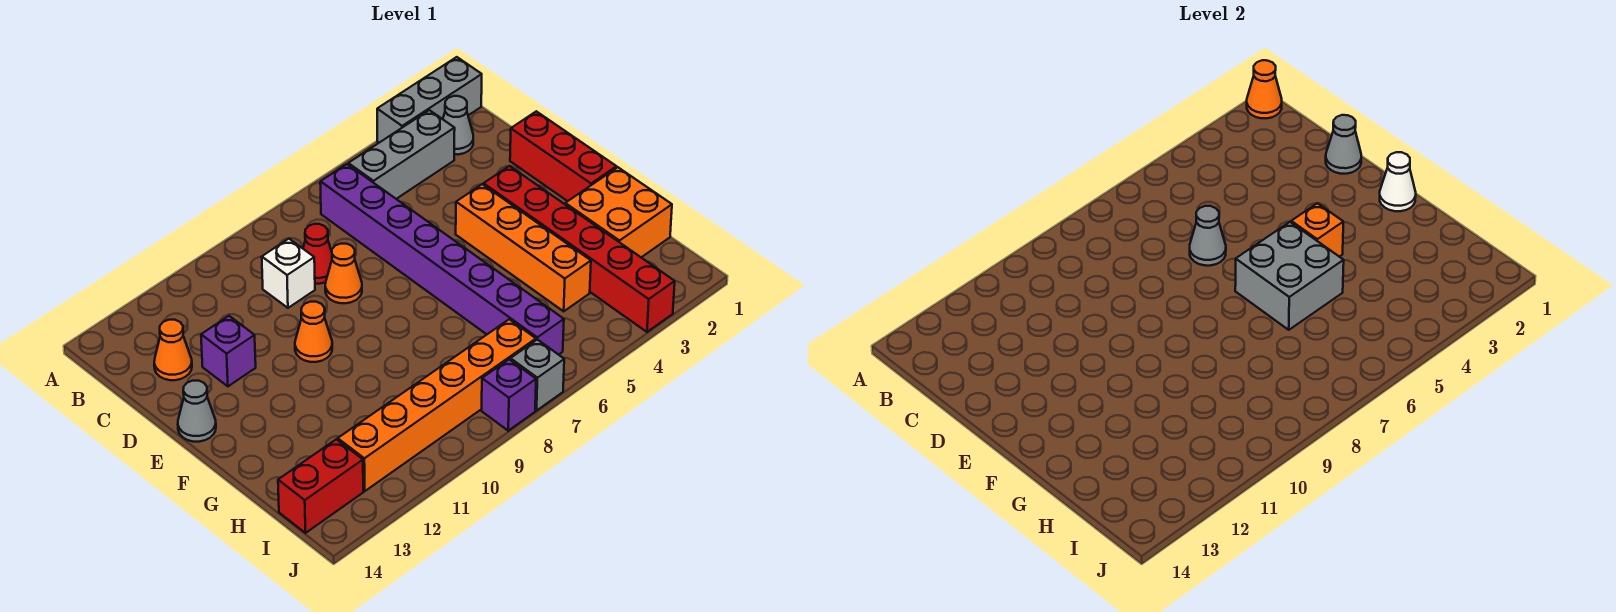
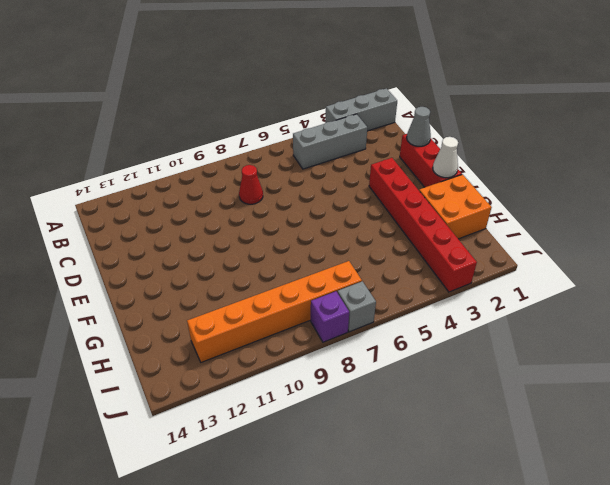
none -> grey cone B2 level 1
none -> purple brick B6:I6 level 1
none -> white brick C9 level 1

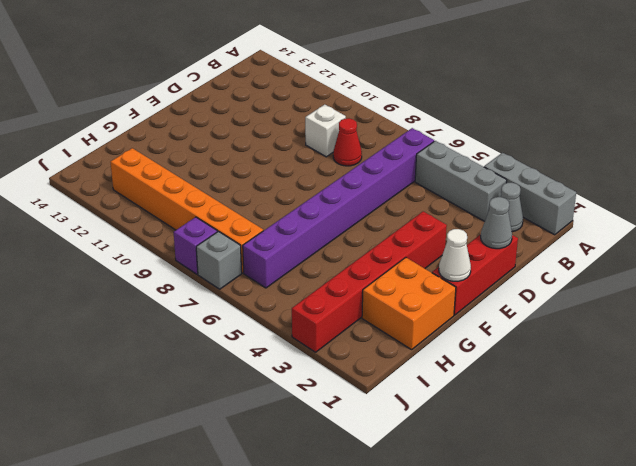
none -> orange cone C13 level 1
none -> orange cone D8 level 1
none -> purple brick D12 level 1

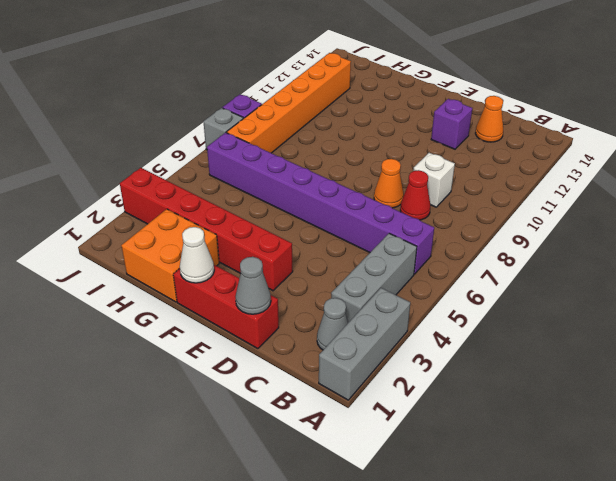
none -> orange brick E4:H4 level 1
none -> orange cone E10 level 1
none -> grey cone E14 level 1

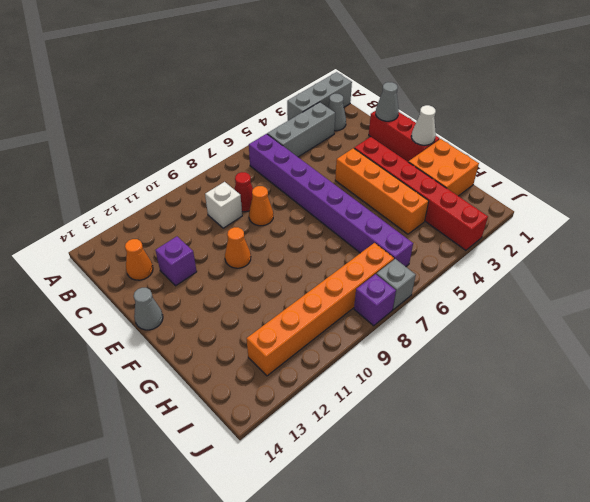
none -> red brick I13:I14 level 1
none -> orange cone A1 level 2
none -> grey cone D6 level 2

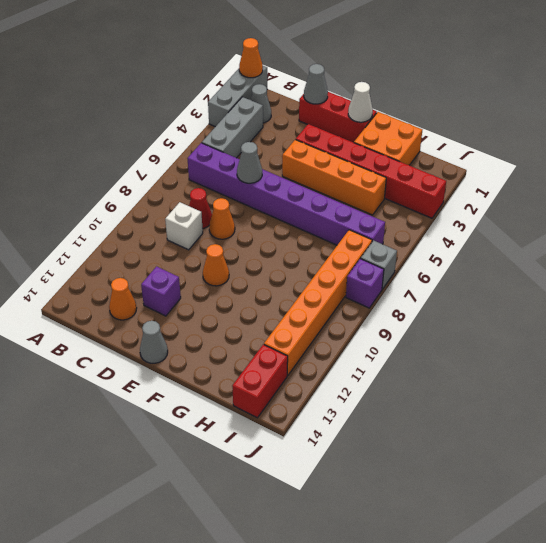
none -> orange brick F4 level 2
none -> grey brick F5:G6 level 2

